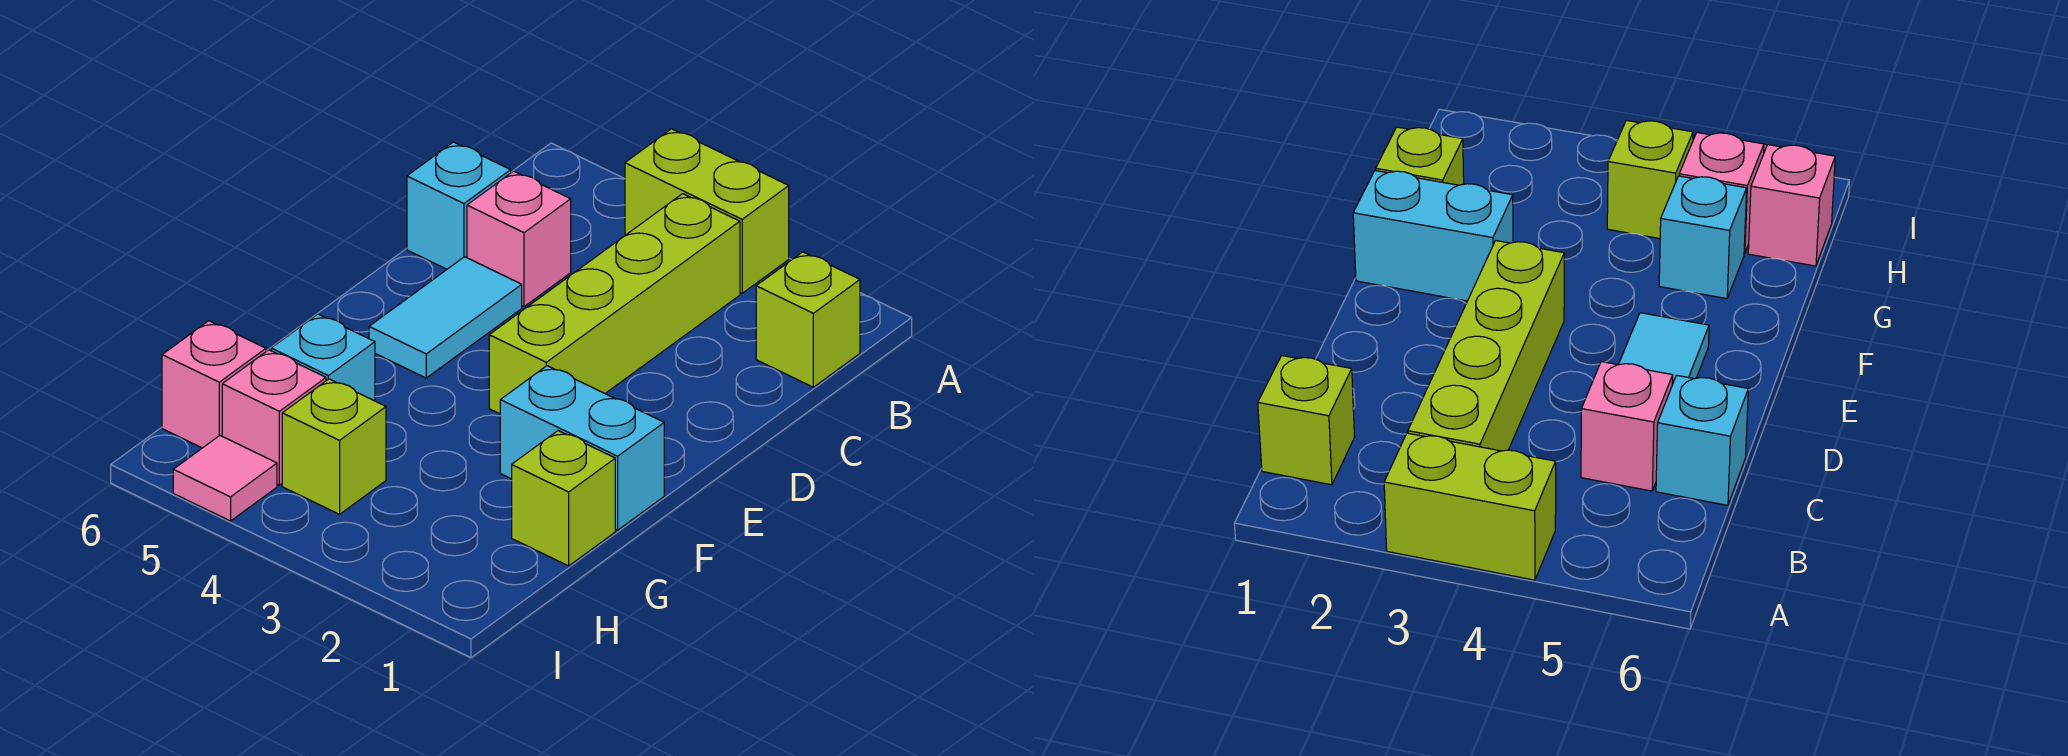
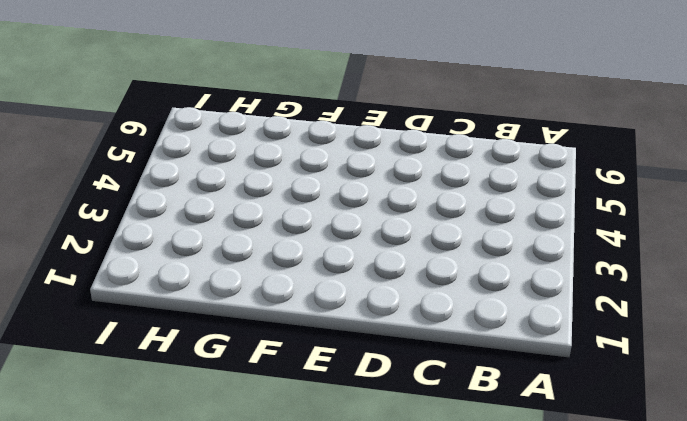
none -> lime brick A3:A4 level 1
none -> lime brick B1 level 1
none -> lime brick B3:E3 level 1

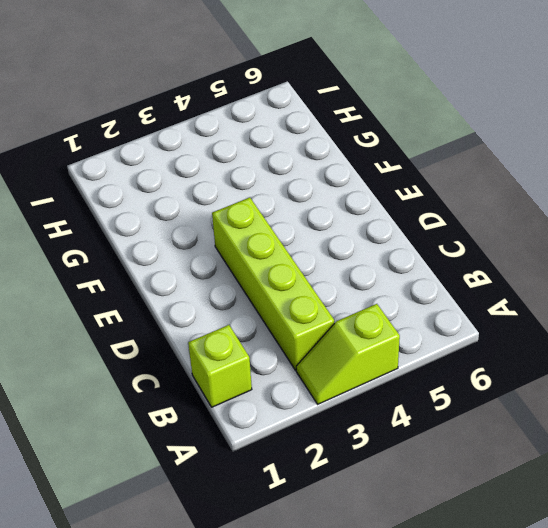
lime slope A3:A4 level 1 top 4 -> lime brick A3:A4 level 1
none -> pink brick C5 level 1
none -> cyan brick C6 level 1
none -> cyan tile D5:E5 level 1

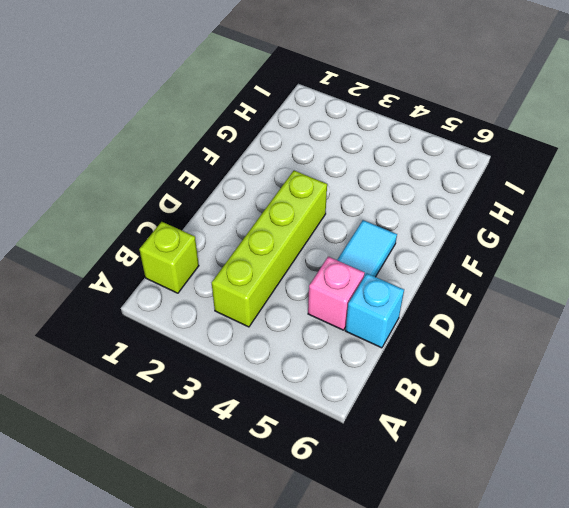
none -> lime brick A3:A4 level 1
none -> cyan brick F1:F2 level 1
none -> lime brick G1 level 1

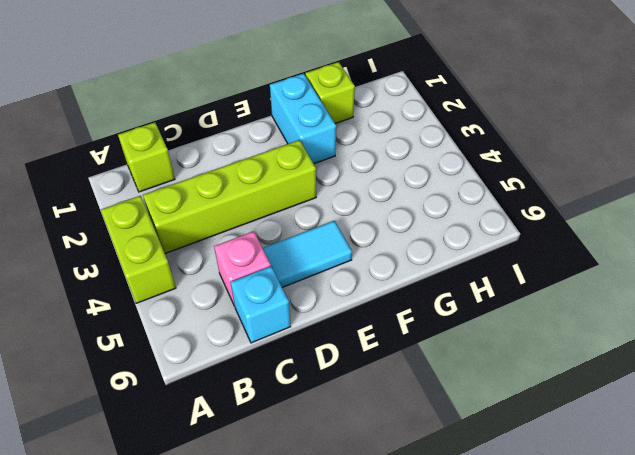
none -> cyan brick G5 level 1
none -> lime brick H4 level 1
none -> pink brick H5 level 1

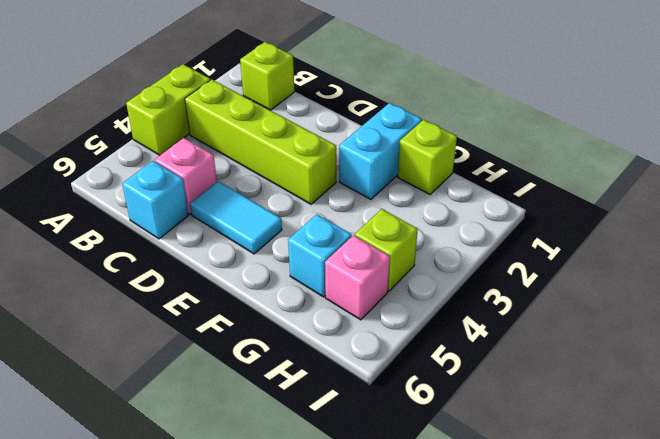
none -> pink brick H6 level 1
none -> pink tile I5 level 1

